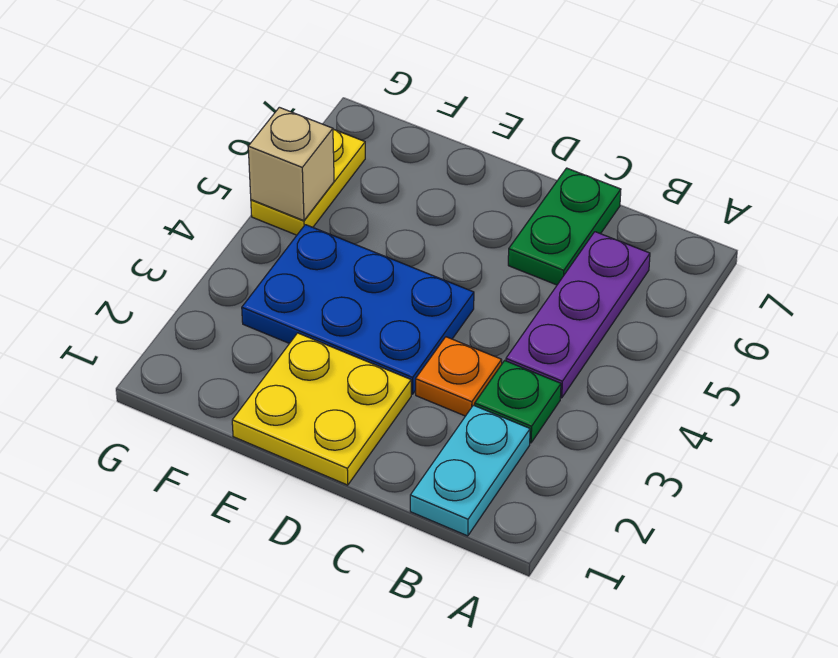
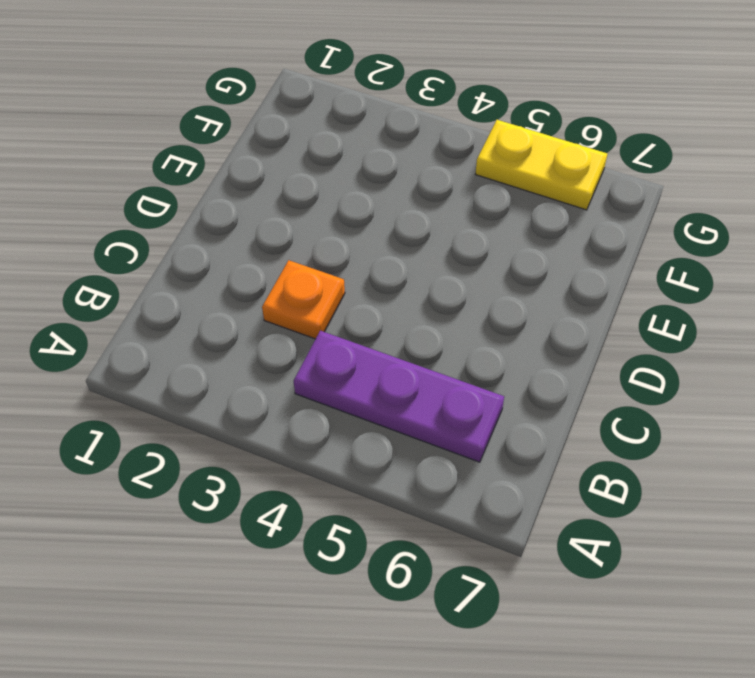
none -> cyan plate B1:B2 level 1
none -> green plate B3 level 1

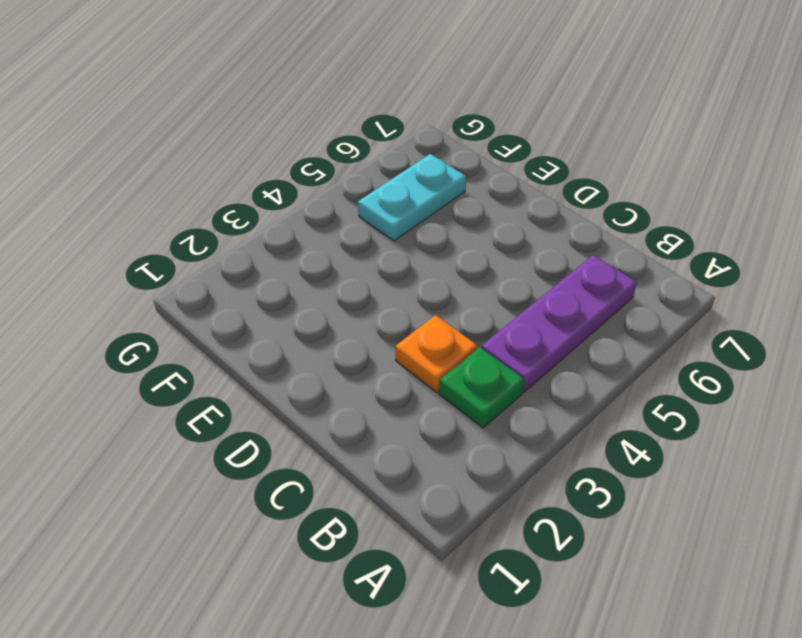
cyan plate F5:F6 level 1 -> cyan plate B1:B2 level 1
none -> green plate C6:C7 level 1
none -> yellow plate D1:E2 level 1

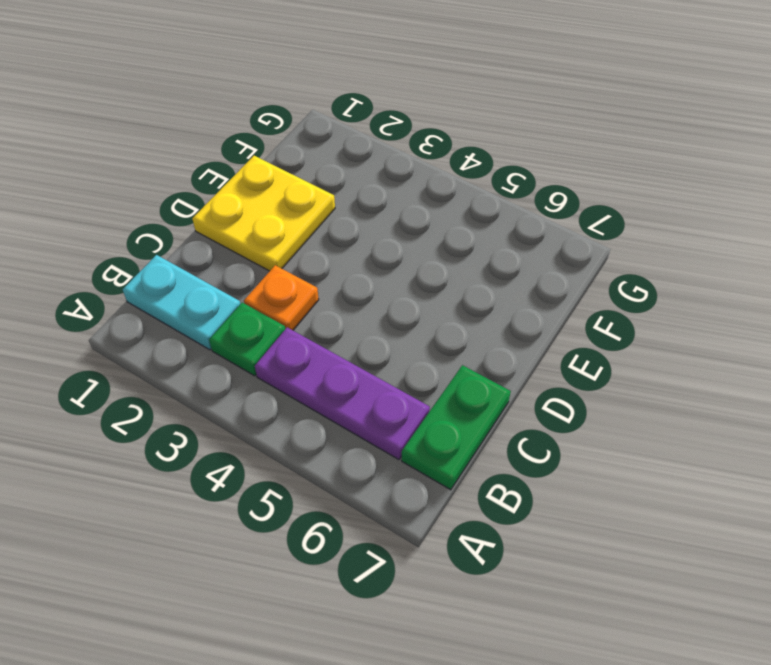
green plate B7:C7 level 1 -> green plate C6:C7 level 1
none -> blue plate D3:F4 level 1
none -> yellow plate G5:G6 level 1

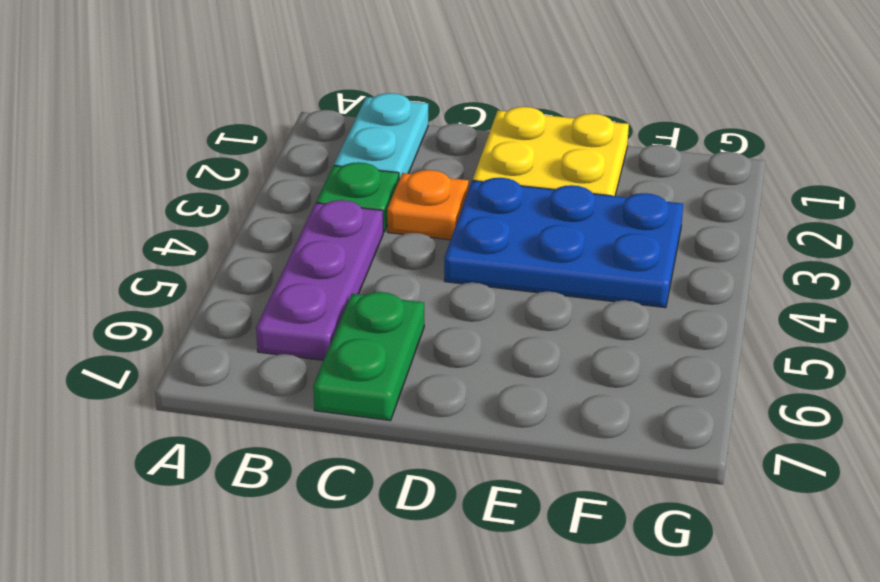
none -> yellow plate G5:G6 level 1
none -> tan brick G5 level 2

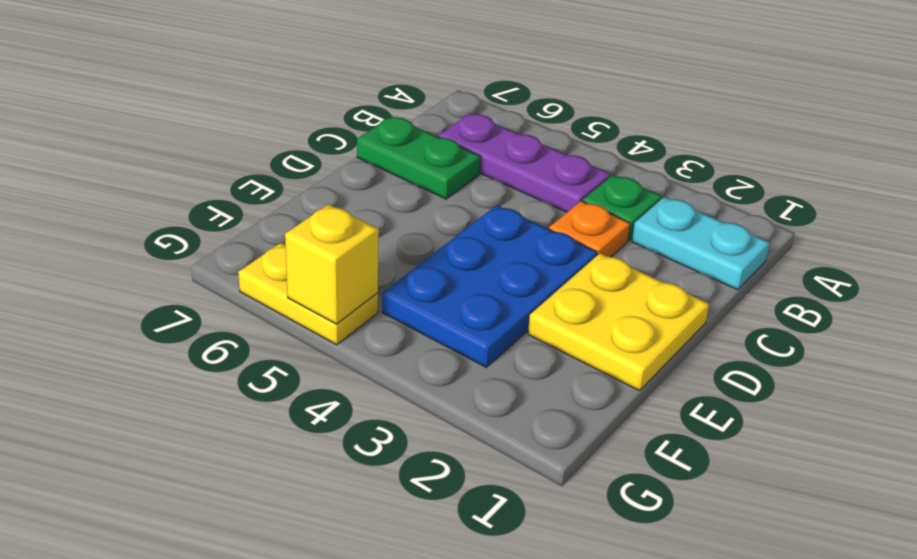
yellow brick G5 level 2 -> tan brick G5 level 2

